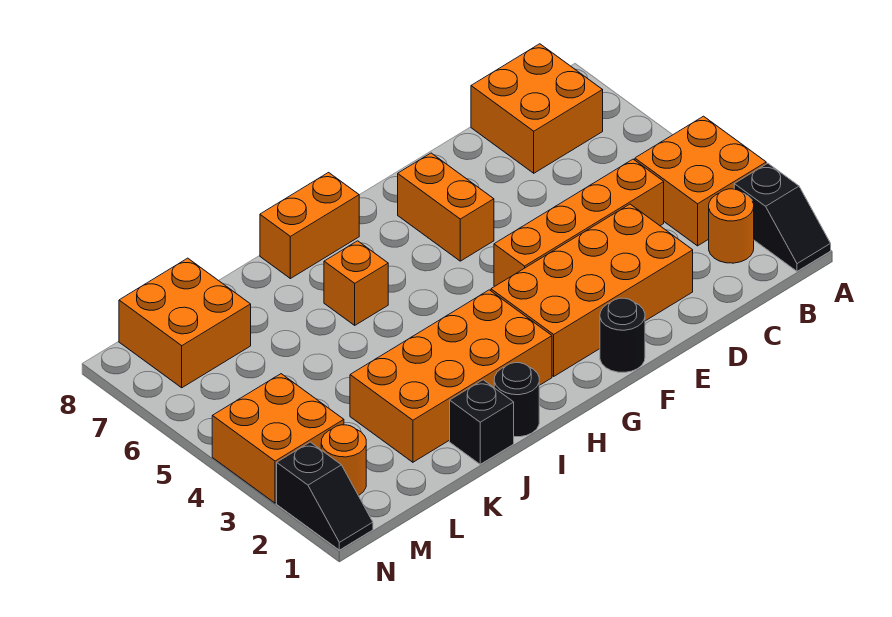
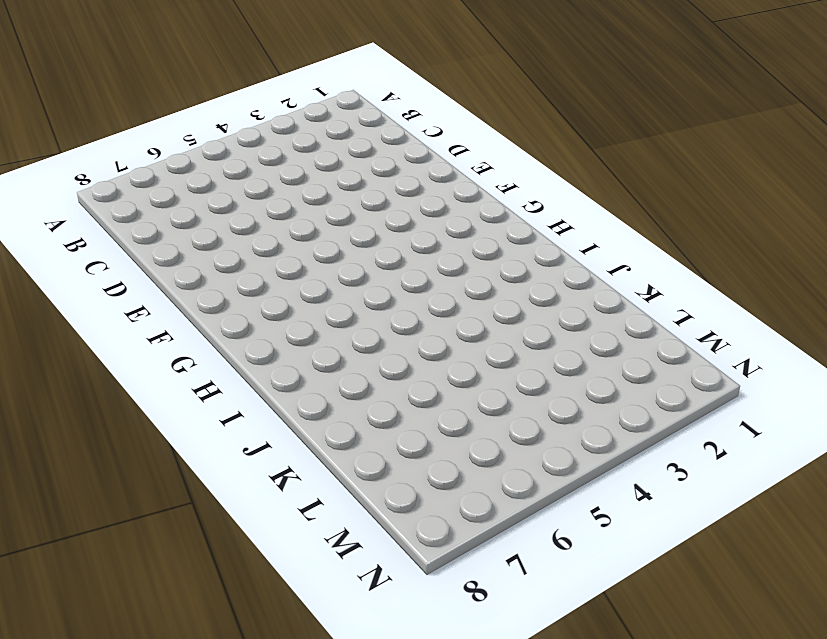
none -> black slope A1:A2 level 1 top 2
none -> orange brick A3:B4 level 1
none -> orange round brick B2 level 1

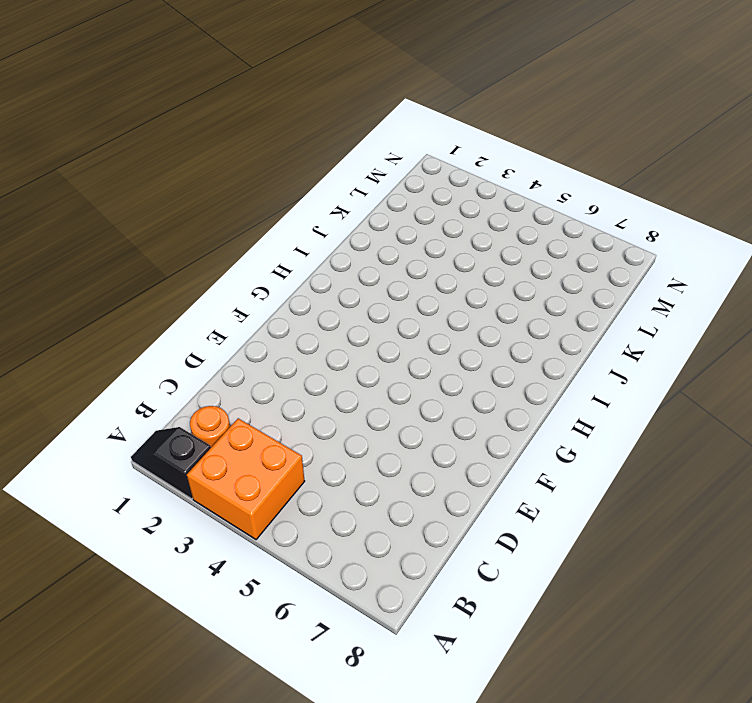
none -> orange brick B7:C8 level 1
none -> orange brick C4:F4 level 1
none -> orange brick D2:G3 level 1

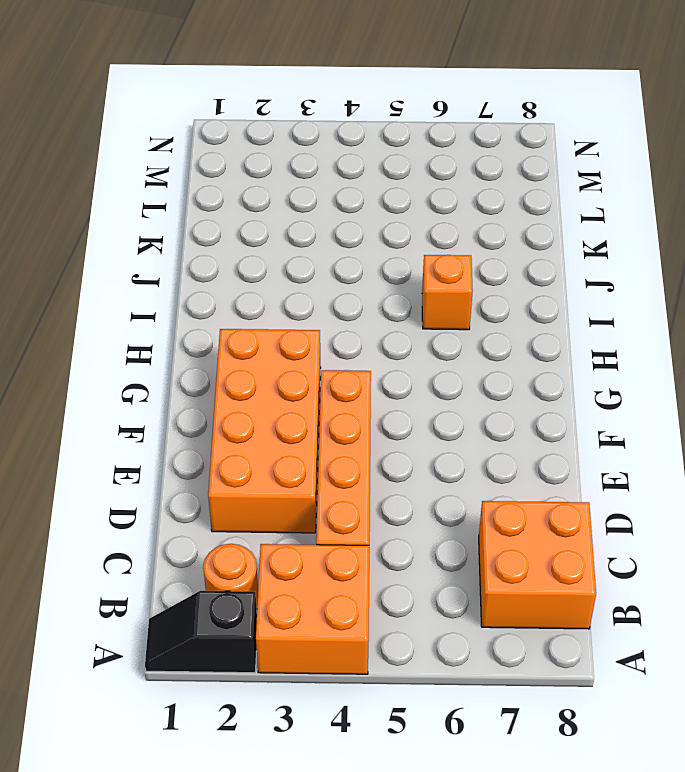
none -> black round brick F1 level 1
none -> orange brick F6:F7 level 1
none -> orange brick H2:K3 level 1

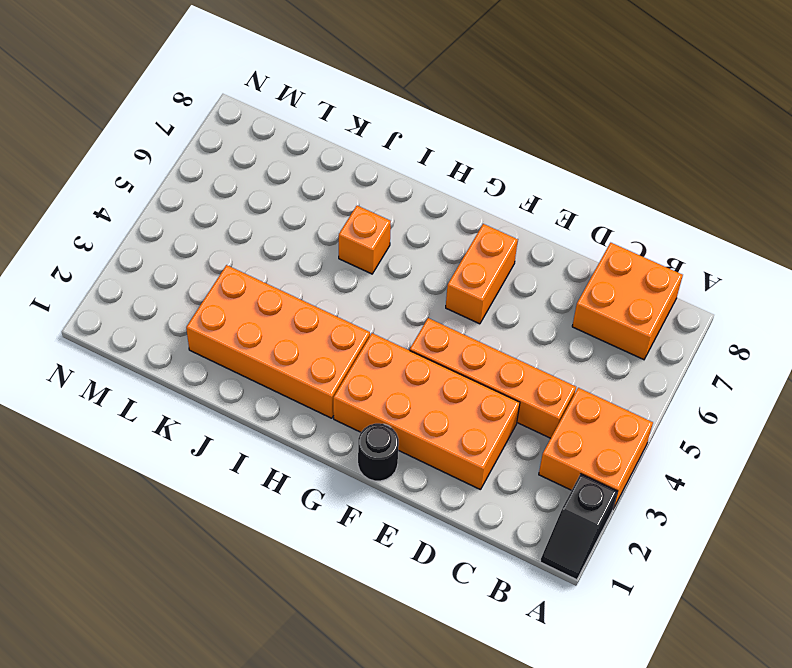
none -> orange round brick B2 level 1
none -> orange brick H8:I8 level 1
none -> black round brick I1 level 1

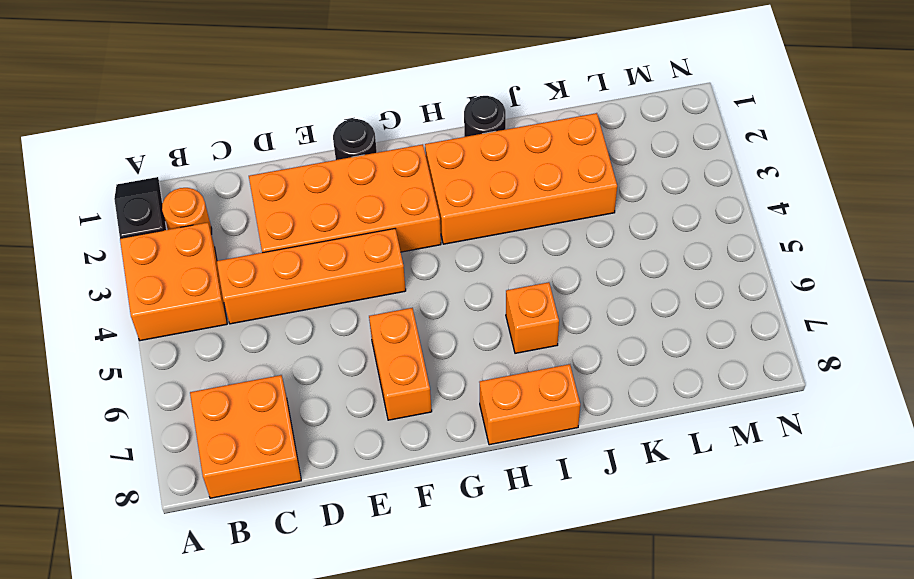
none -> black brick J1 level 1
none -> orange brick L7:M8 level 1
none -> orange round brick M2 level 1

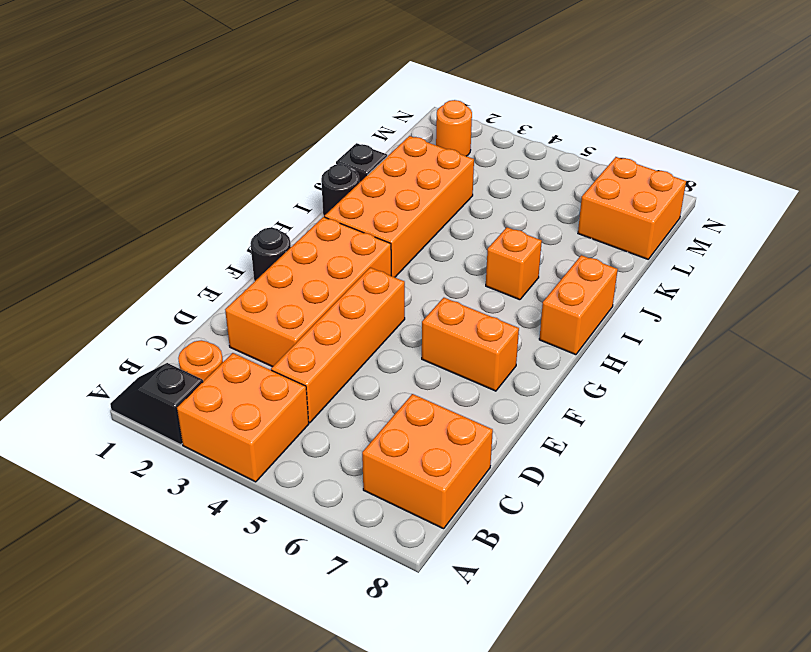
none -> orange brick M3:N4 level 1
none -> black slope N1:N2 level 1 top 2

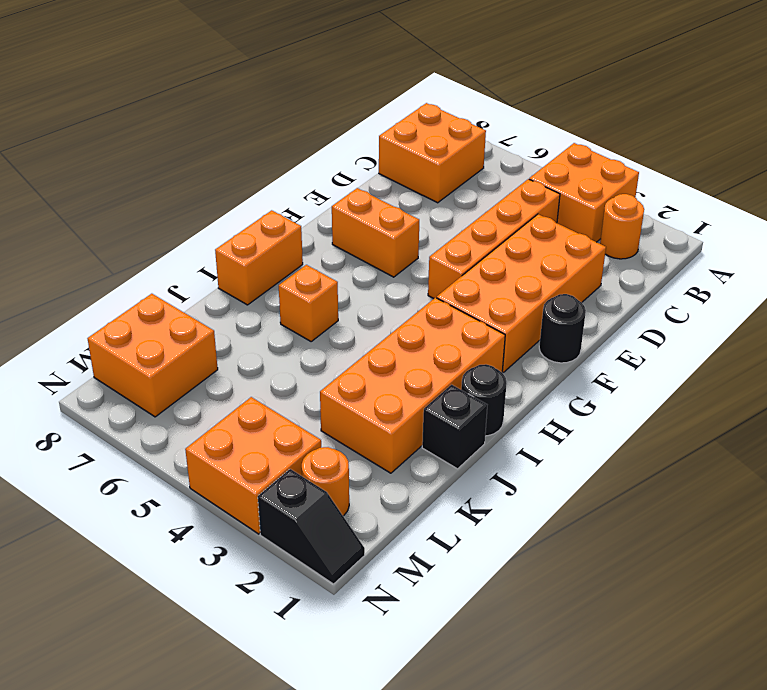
none -> black slope A1:A2 level 1 top 2

